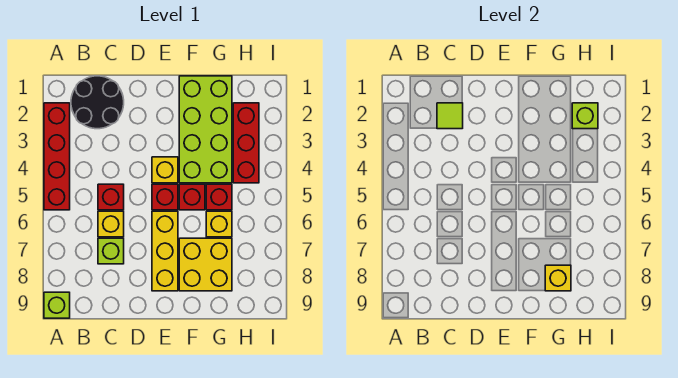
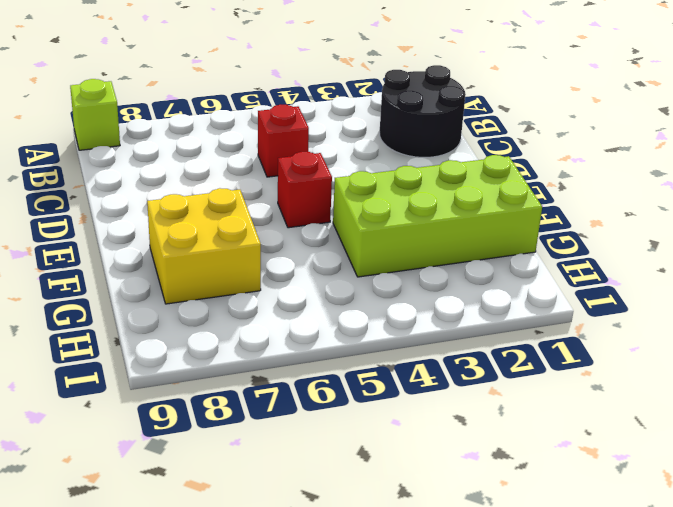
none -> red brick A2:A5 level 1
none -> yellow brick C6 level 1
none -> lime brick C7 level 1

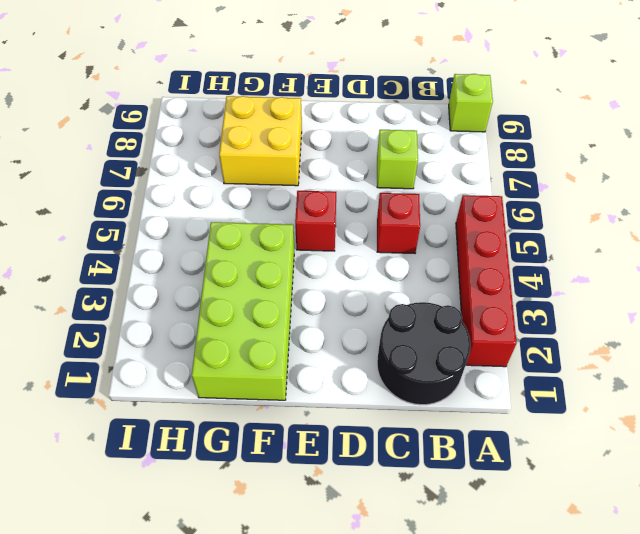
none -> yellow brick C6 level 1
none -> yellow brick E4 level 1
none -> yellow brick E6:E8 level 1

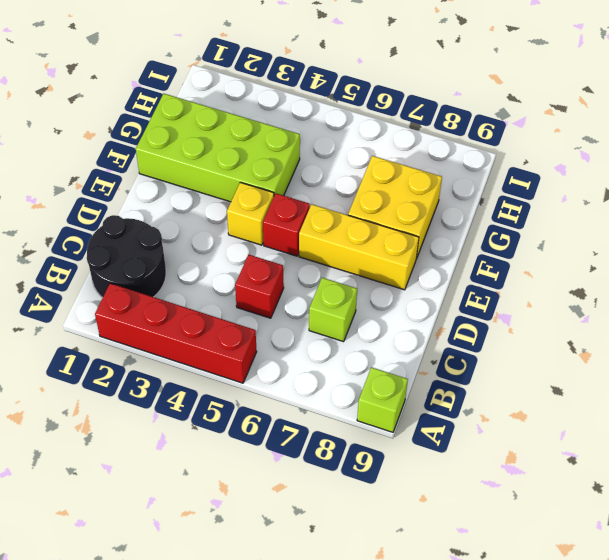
none -> yellow brick C6 level 1
none -> red brick F5 level 1
none -> red brick G5 level 1

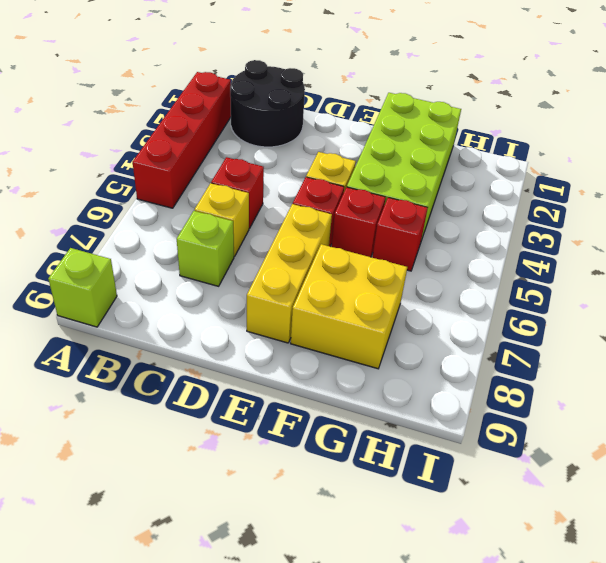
none -> yellow brick G6 level 1
none -> red brick H2:H4 level 1
none -> lime tile C2 level 2

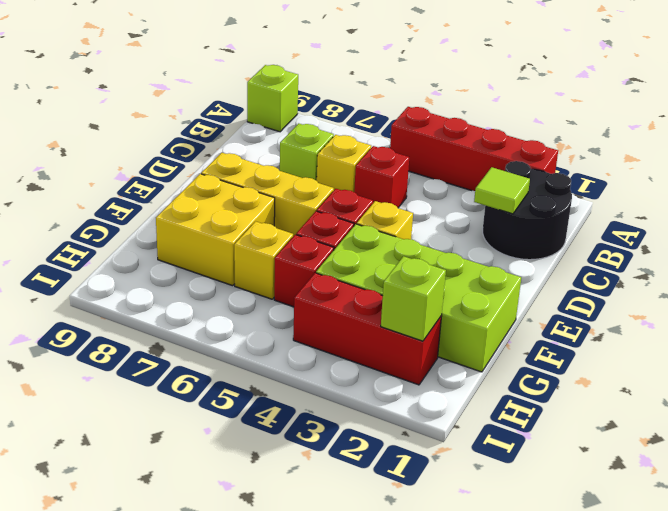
none -> yellow brick G8 level 2

